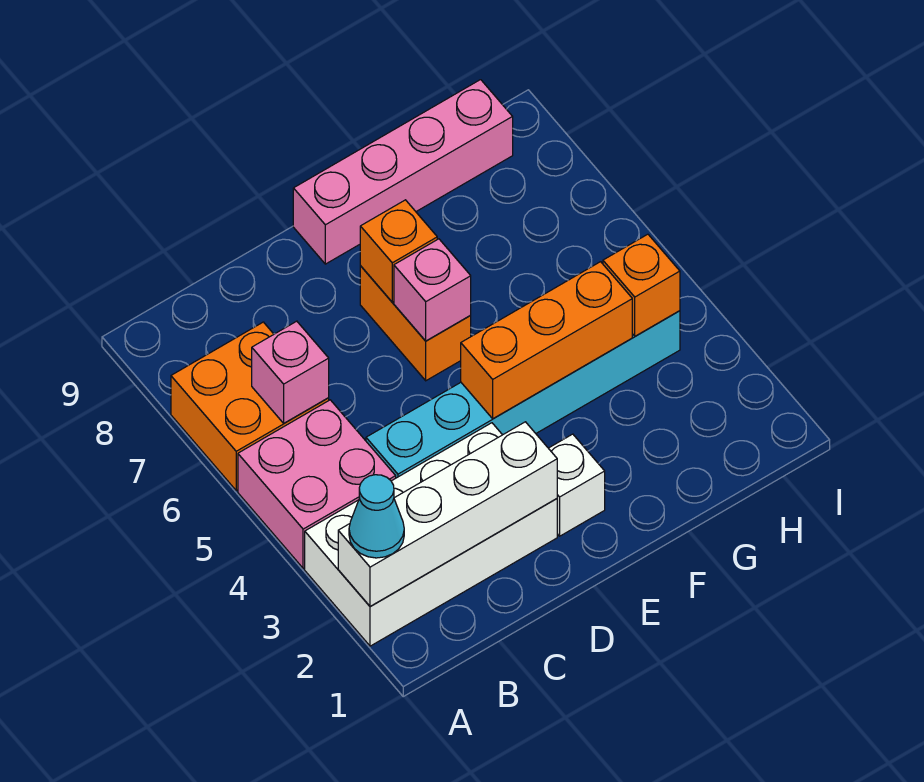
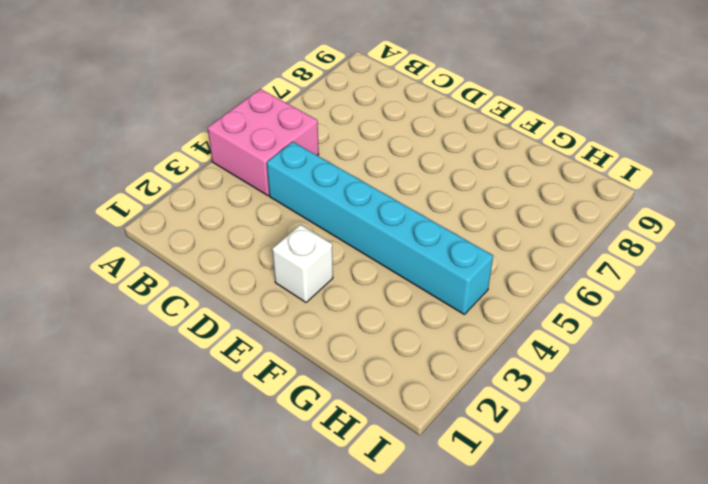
none -> white brick A2:D3 level 1
none -> orange brick A6:B7 level 1
none -> orange brick E6:E7 level 1

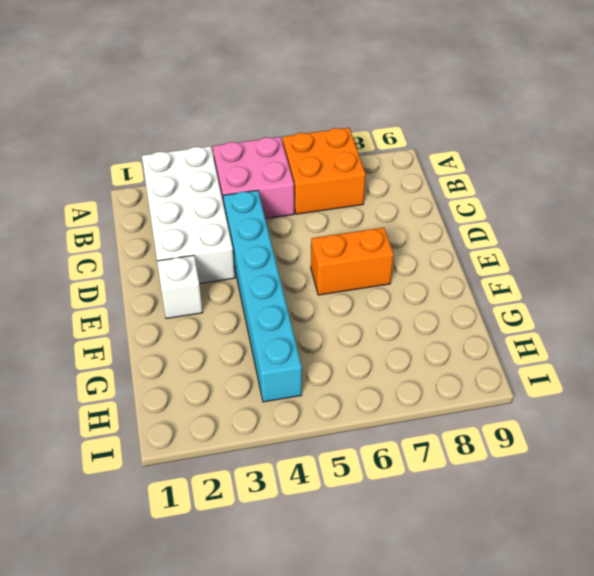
none -> pink brick E9:H9 level 1
none -> white brick A2:D2 level 2
none -> pink brick B6 level 2

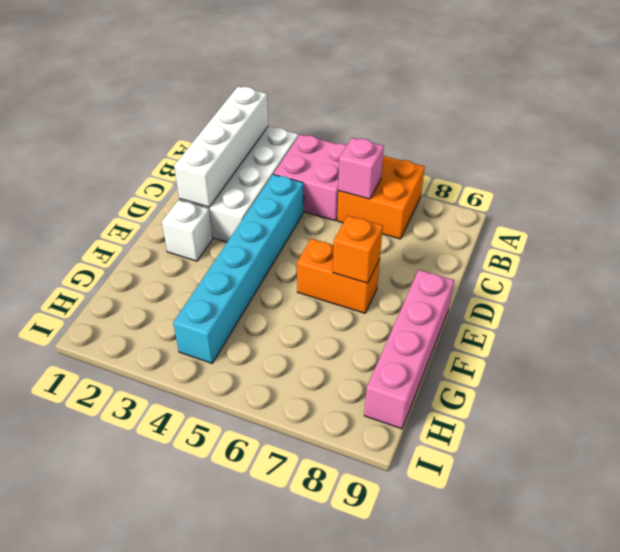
none -> orange brick E4:G4 level 2
none -> pink brick E6 level 2
none -> orange brick H4 level 2

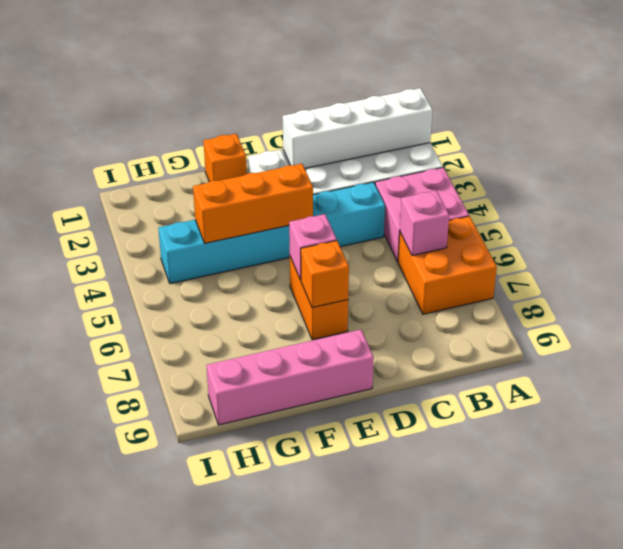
orange brick F1 level 1 -> orange brick H4 level 2
none -> cyan cone A2 level 3

